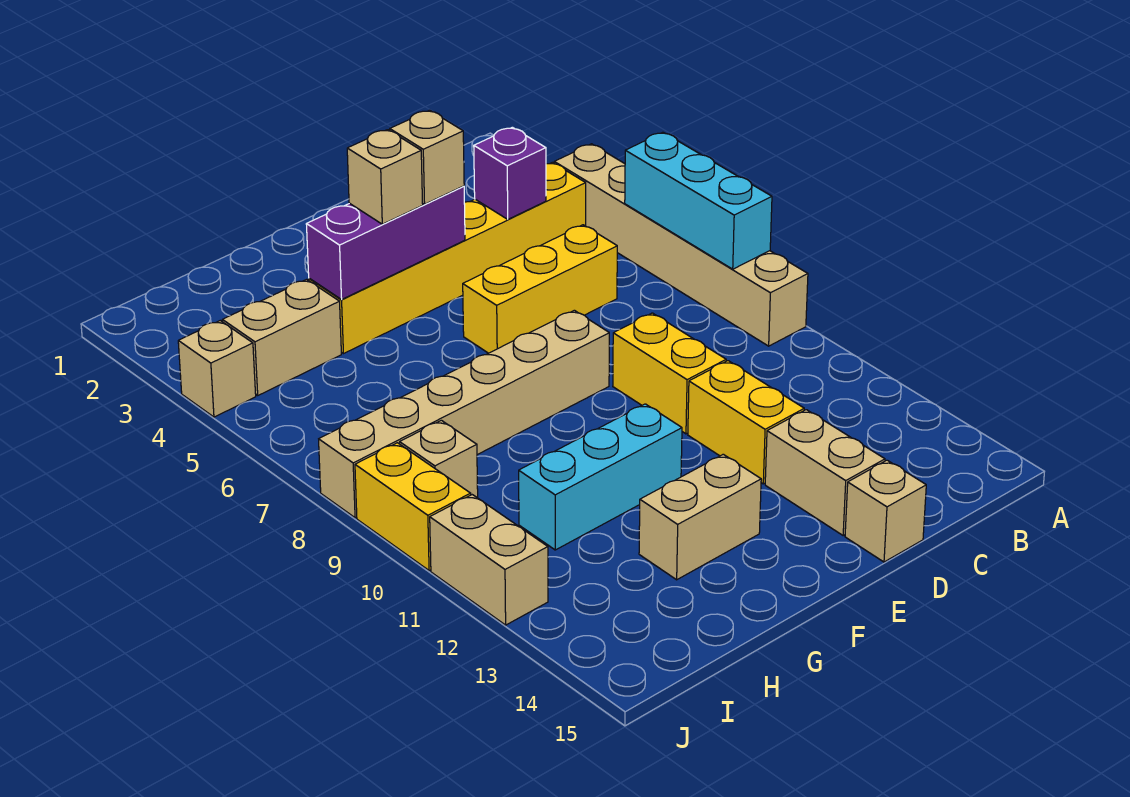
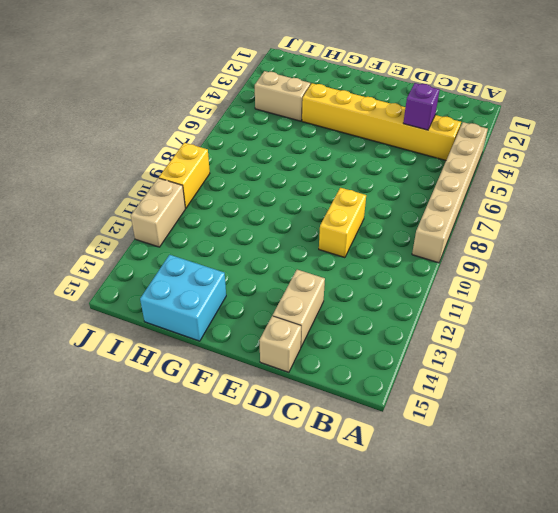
cyan brick G14:H15 level 1 -> none
none -> yellow brick C6:E6 level 1
none -> yellow brick D11:D12 level 1
none -> tan brick E8:J8 level 1

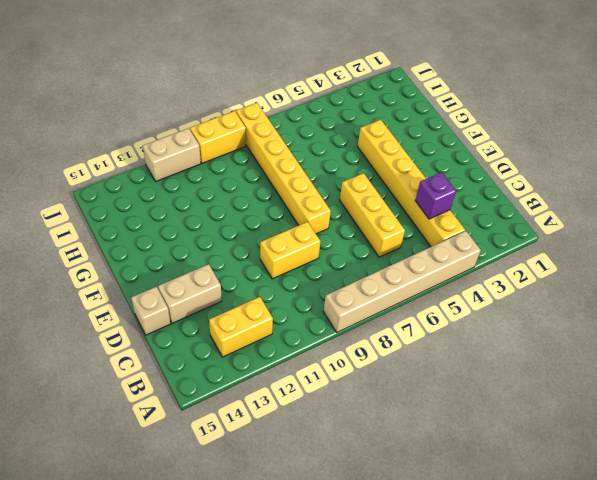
yellow brick B12:B13 level 1 -> yellow brick D11:D12 level 1
yellow brick E8:J8 level 1 -> tan brick E8:J8 level 1
none -> cyan brick F11:H11 level 1
none -> tan brick F13:G13 level 1
none -> tan brick H4:I4 level 1

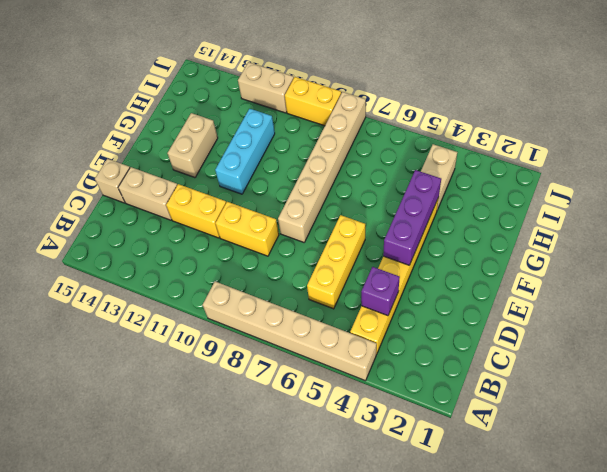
none -> tan brick I9 level 1
none -> tan brick J4 level 1
none -> cyan brick A6:A8 level 2

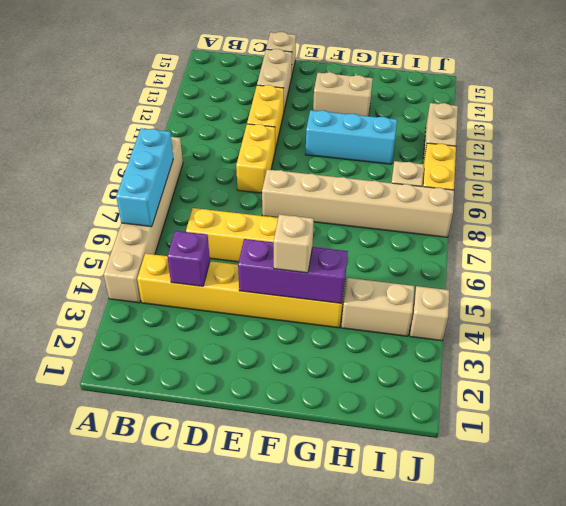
none -> tan brick E4 level 3

